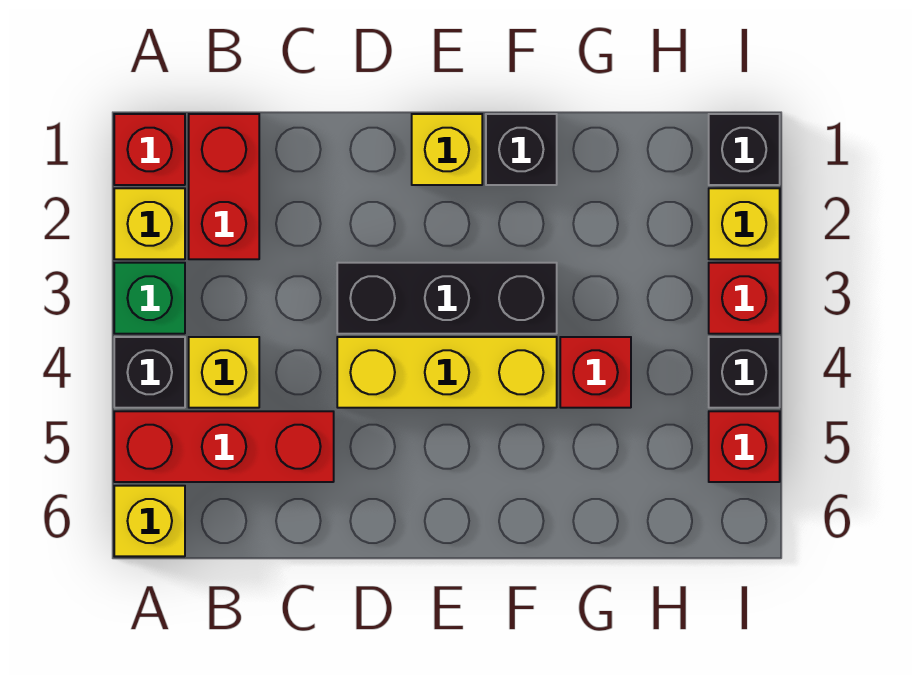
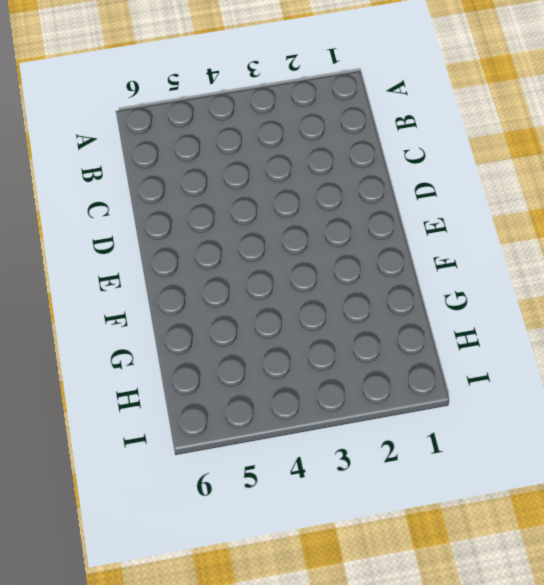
none -> red brick A1 level 1
none -> yellow brick A2 level 1
none -> green brick A3 level 1

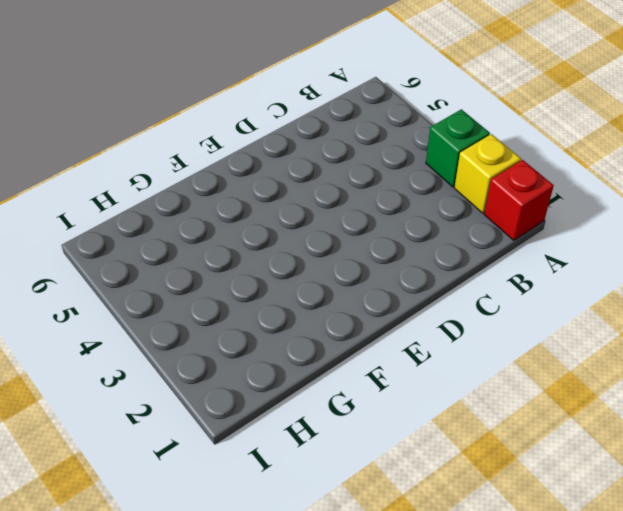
none -> black brick A4 level 1
none -> red brick A5:C5 level 1
none -> yellow brick A6 level 1

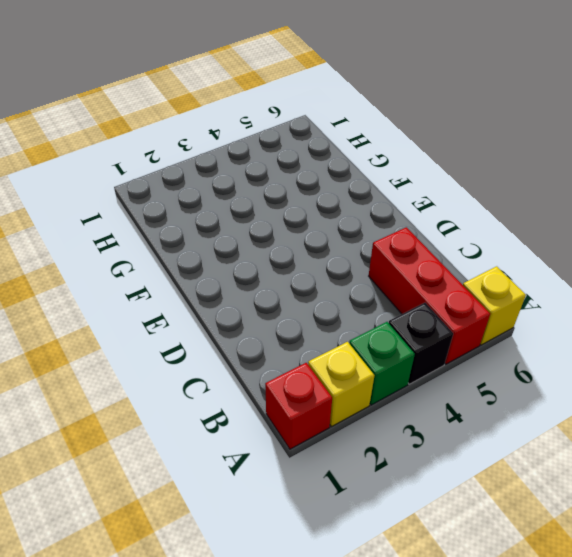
none -> red brick B1:B2 level 1
none -> yellow brick B4 level 1
none -> black brick D3:F3 level 1

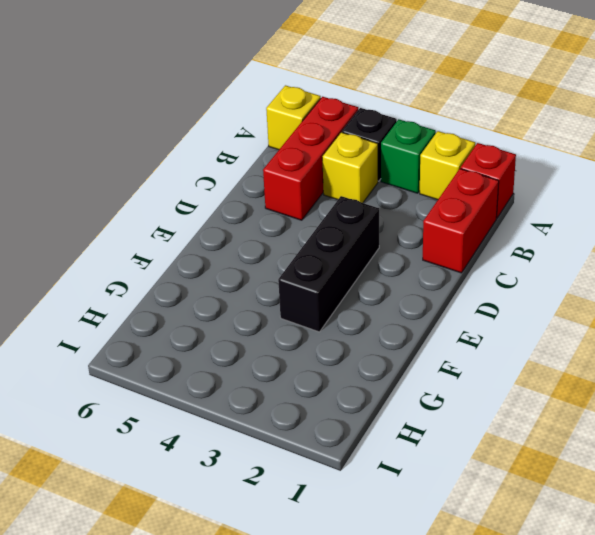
red brick B1:C1 level 1 -> red brick B1:B2 level 1
none -> yellow brick D4:F4 level 1
none -> yellow brick E1 level 1
none -> black brick F1 level 1

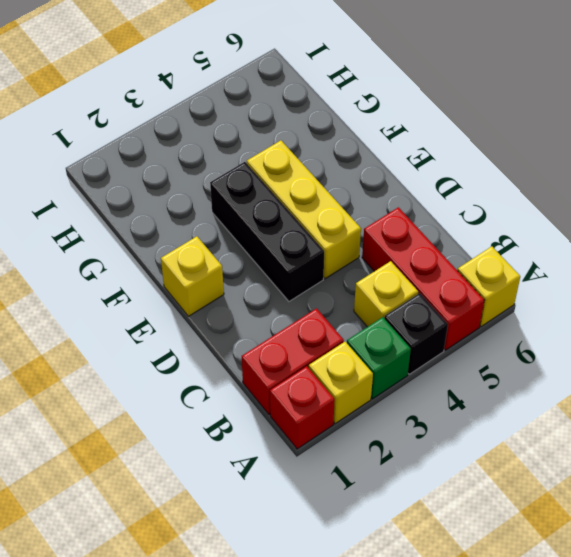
none -> black brick F1 level 1
none -> red brick G4 level 1
none -> black brick I1 level 1

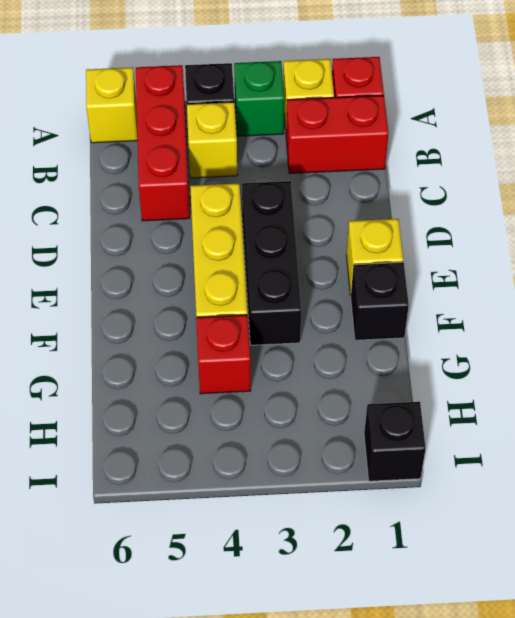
none -> yellow brick I2 level 1
none -> red brick I3 level 1
none -> black brick I4 level 1

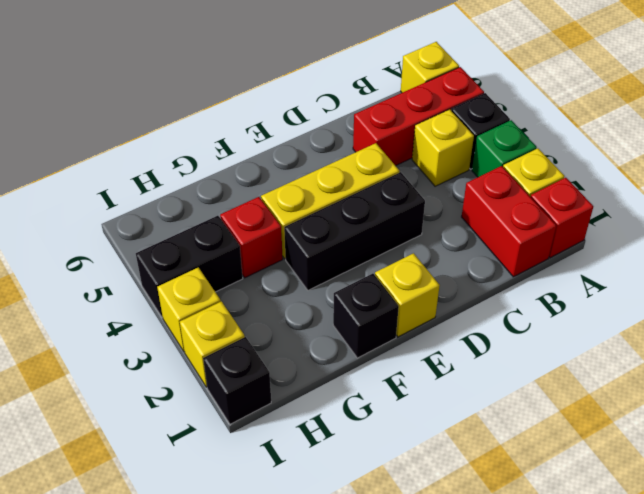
black brick H4:I4 level 1 -> black brick I4 level 1
yellow brick I3 level 1 -> red brick I3 level 1
none -> red brick I5 level 1

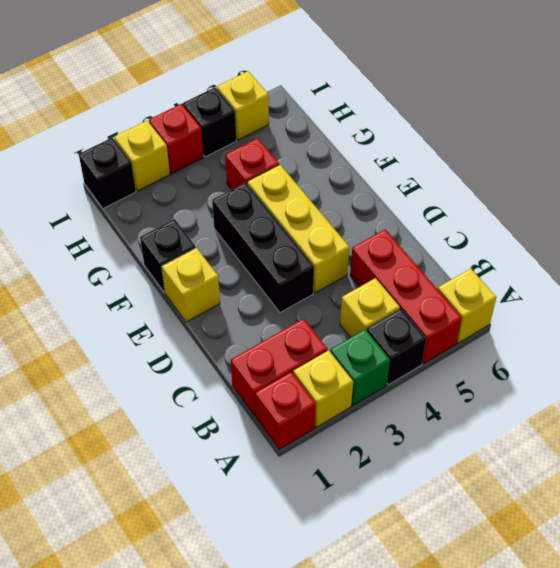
yellow brick I5 level 1 -> red brick I5 level 1

